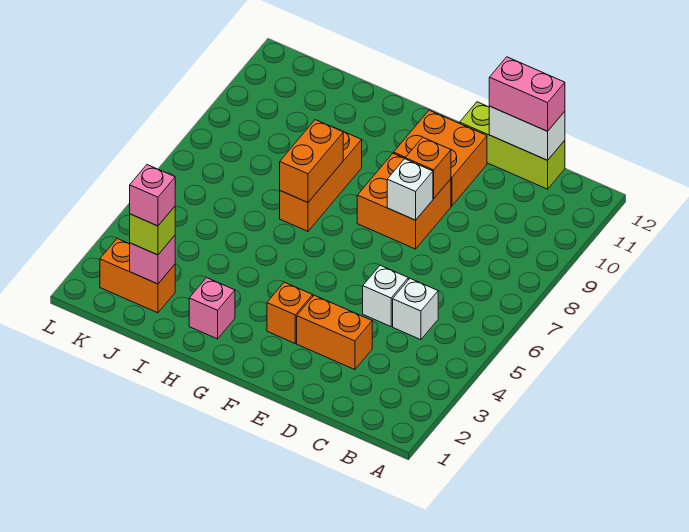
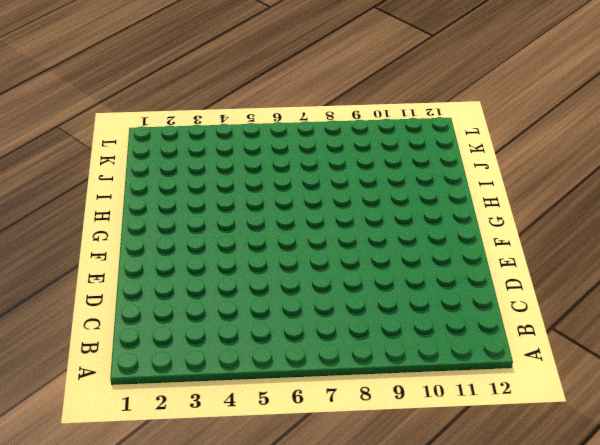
none -> white brick C5 level 1
none -> lime brick C12:E12 level 1
none -> orange brick D3:E3 level 1

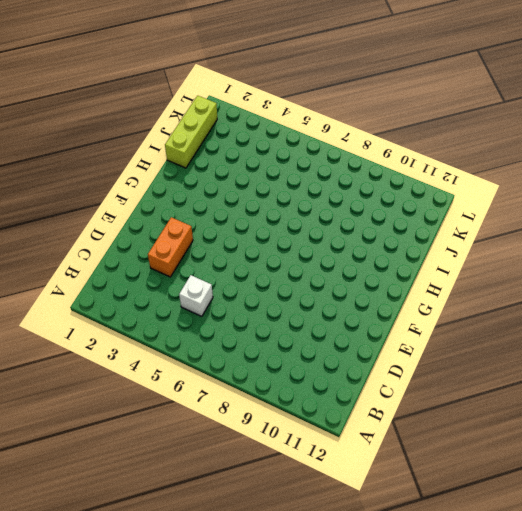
lime brick I1:K1 level 1 -> lime brick C12:E12 level 1
none -> white brick D5 level 1
none -> orange brick E8:F9 level 1
none -> orange brick E10:F11 level 1

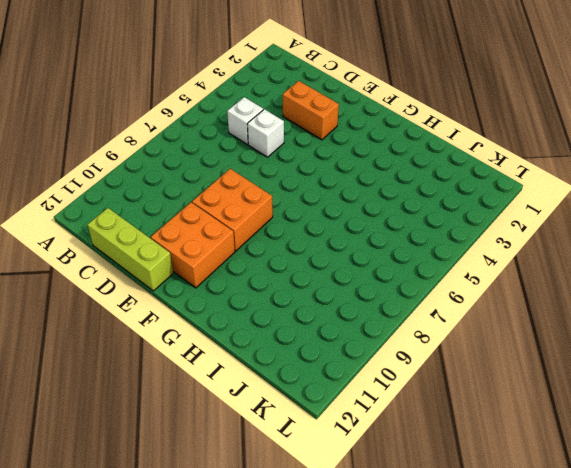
none -> orange brick F3 level 1
none -> pink brick H2 level 1
none -> orange brick H7:H9 level 1

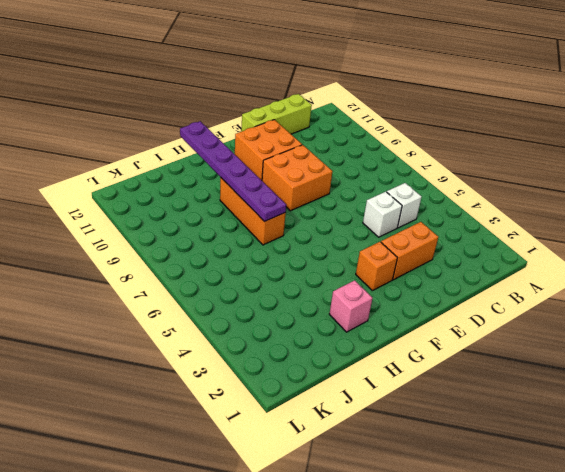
purple plate H7:H12 level 2 -> orange brick H7:H8 level 2
none -> orange brick J2:K2 level 1
none -> white brick C12:D12 level 2
none -> white brick E8 level 2

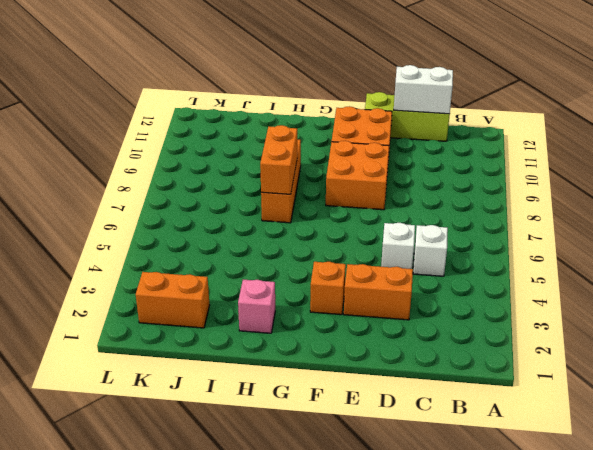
none -> white brick E8 level 2
none -> orange brick E9 level 2
none -> pink brick J2 level 2

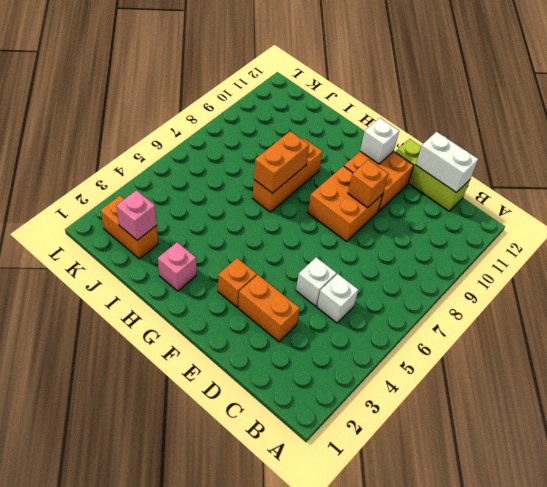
white brick F11 level 2 -> white brick E8 level 2
none -> pink brick C12:D12 level 3
none -> lime brick J2 level 3
none -> pink brick J2 level 4

